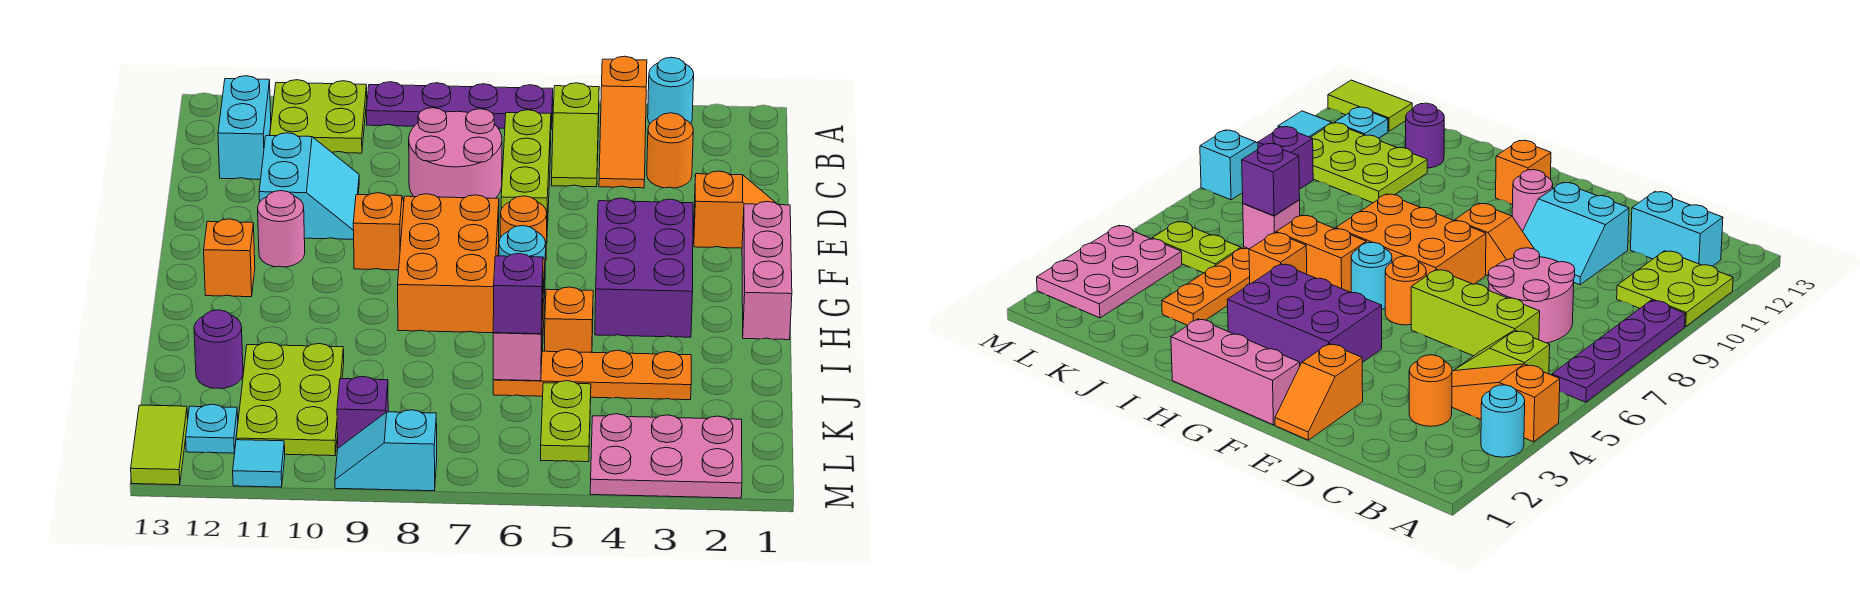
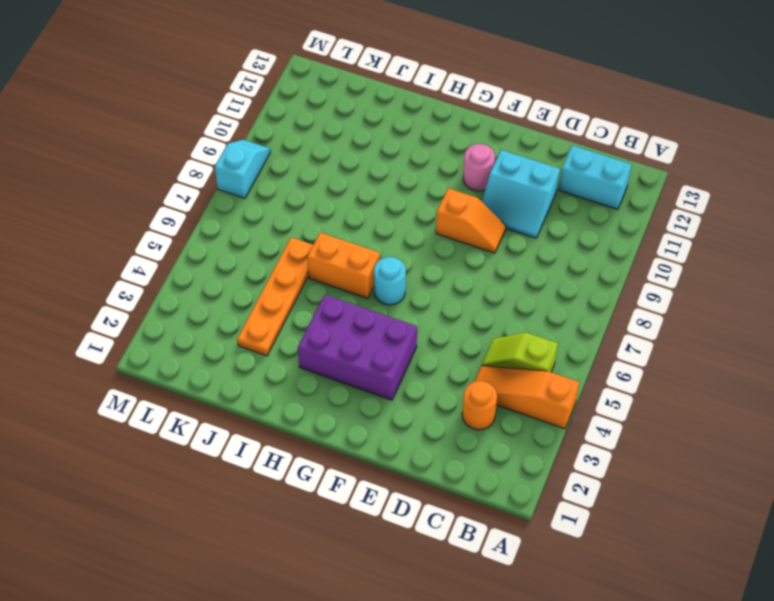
none -> cyan round brick A3 level 1
none -> purple plate A6:A9 level 1
none -> lime plate A10:B11 level 1
none -> lime brick C6:E6 level 1

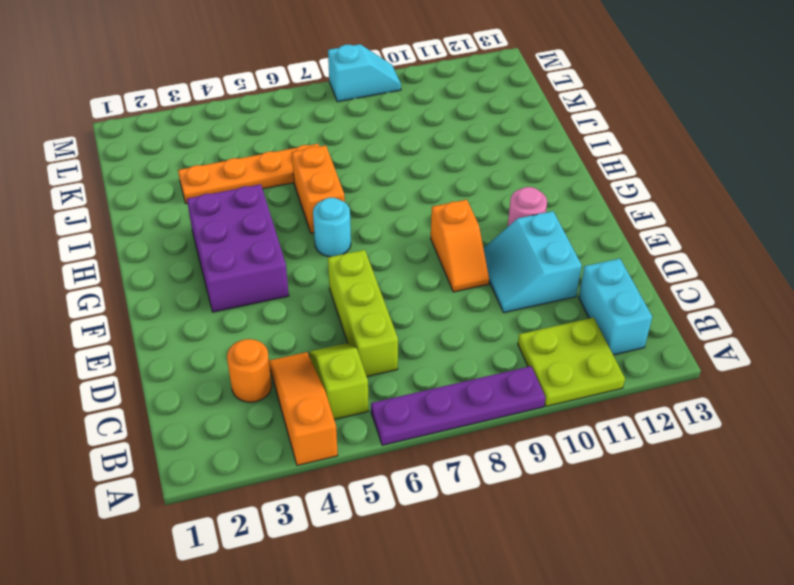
none -> cyan round brick A3 level 1
none -> pink round brick C7:D8 level 1
none -> orange slope E1:E2 level 1 top 2
none -> pink brick F1:H1 level 1

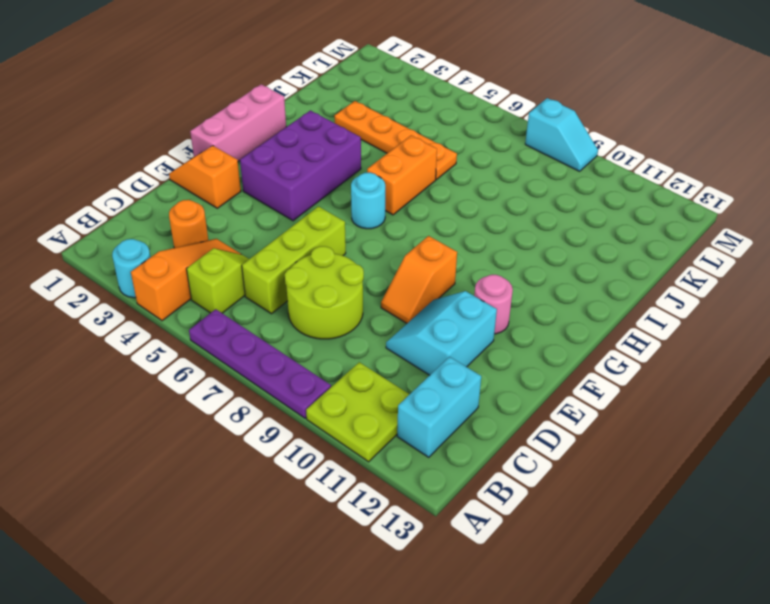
lime round brick C7:D8 level 1 -> pink round brick C7:D8 level 1
none -> orange round brick F6 level 1
none -> orange brick F7:H8 level 1
none -> orange brick G12 level 1
none -> orange brick I5 level 1

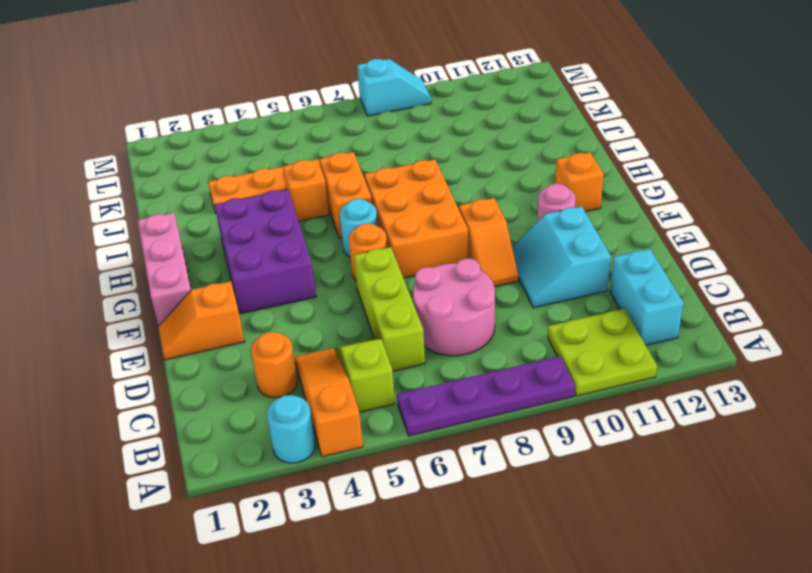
none -> lime plate J10:L11 level 1
none -> purple round brick J12 level 1
none -> lime plate K5:L5 level 1
none -> pink plate L2:M4 level 1

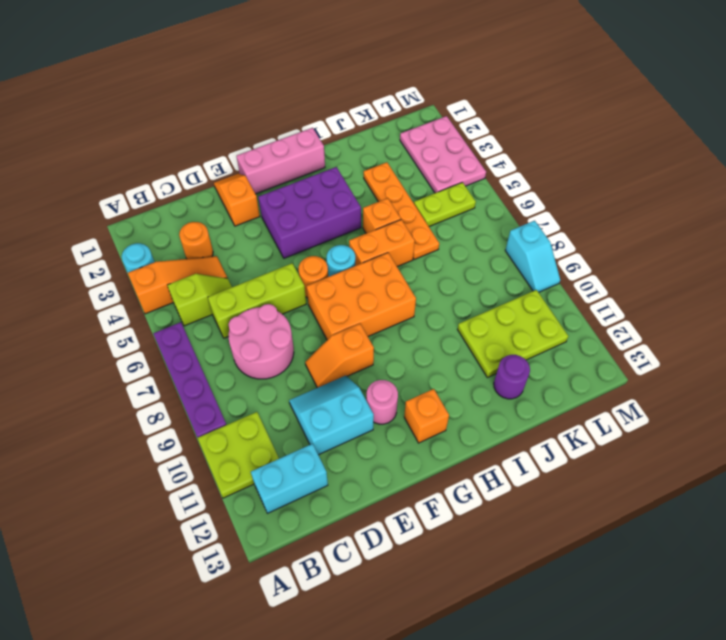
none -> purple brick L9 level 1
none -> cyan plate L12 level 1
none -> lime tile L13:M13 level 1
none -> cyan tile M11 level 1

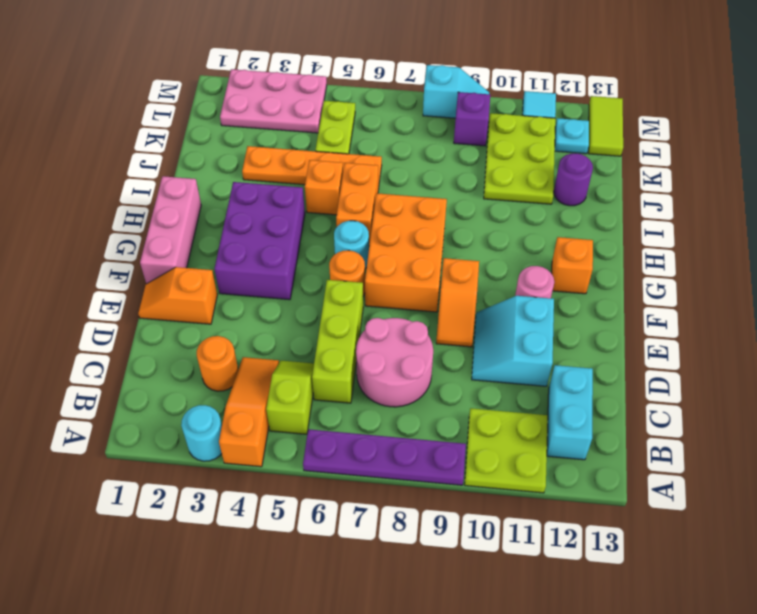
none -> pink brick J6 level 2
none -> purple brick J6 level 3

